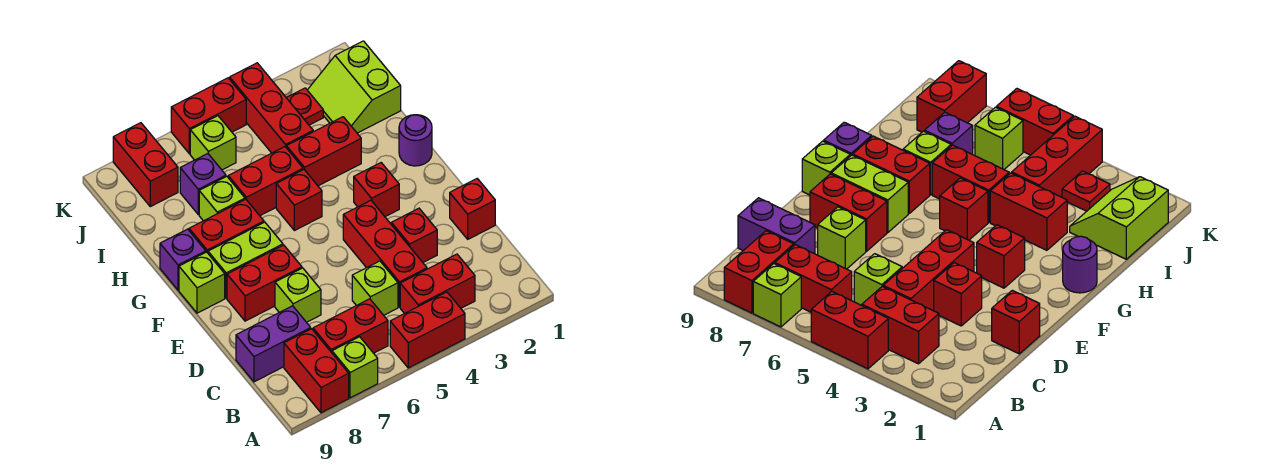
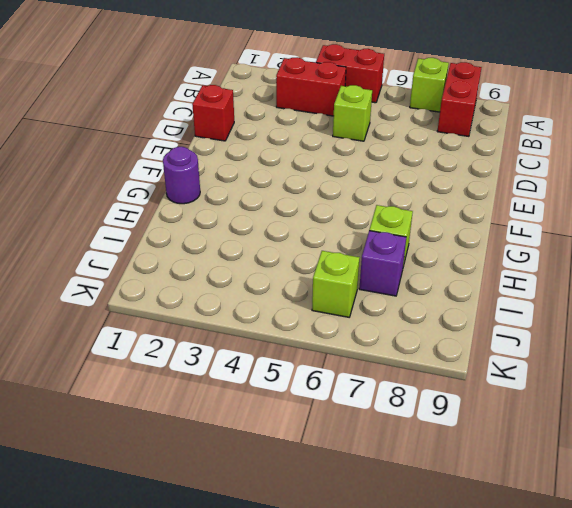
none -> red brick B6:B7 level 1
none -> red brick C4:E4 level 1
none -> purple brick C8:C9 level 1

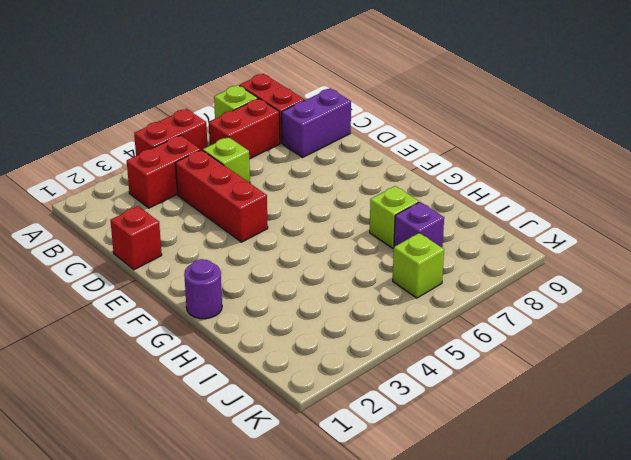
none -> red brick D3 level 1
none -> lime brick D7 level 1
none -> red brick E7:E8 level 1

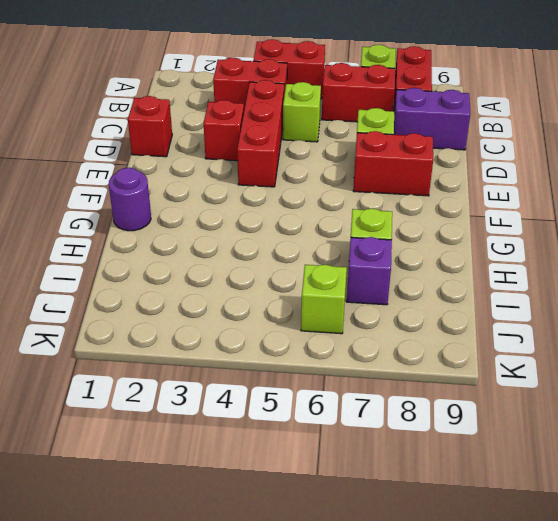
none -> red brick F3 level 1
none -> lime brick F7:F8 level 1
none -> lime brick F9 level 1

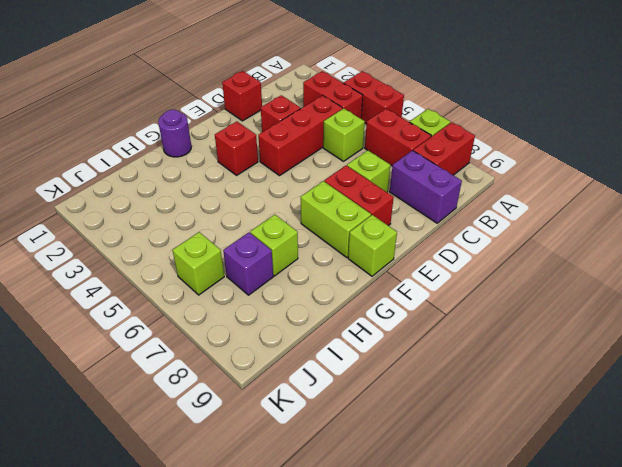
none -> red brick G5 level 1
none -> red brick G7:G8 level 1
none -> purple brick G9 level 1

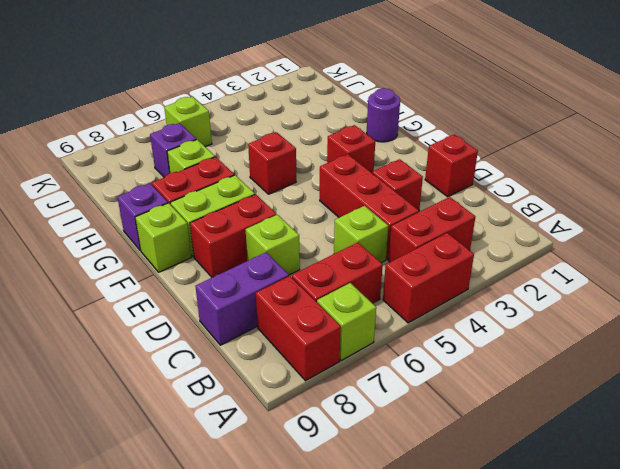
none -> red brick H3:H4 level 1
none -> red brick H5:H6 level 1
none -> lime slope I1:J2 level 1 top 1

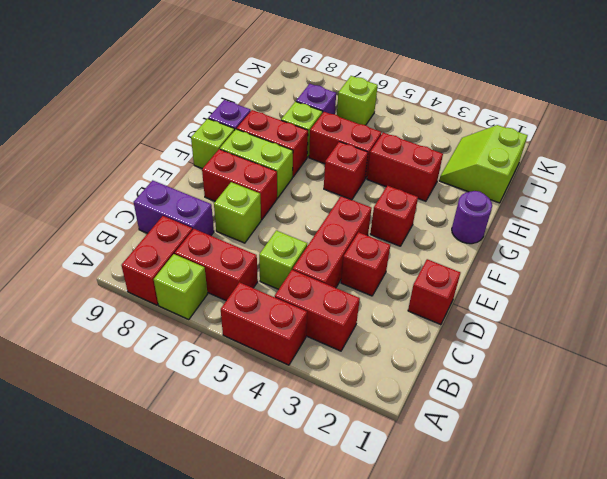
none -> red brick I4:K4 level 1
none -> red plate J3 level 1
none -> red brick J8:K8 level 1

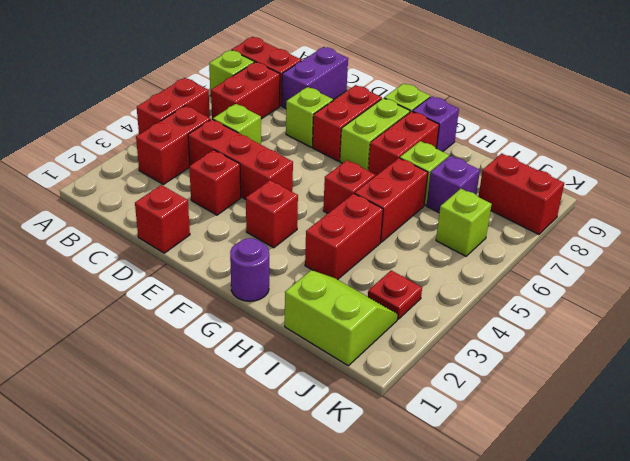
none -> red brick I4:K4 level 1
none -> red brick K5:K6 level 1

